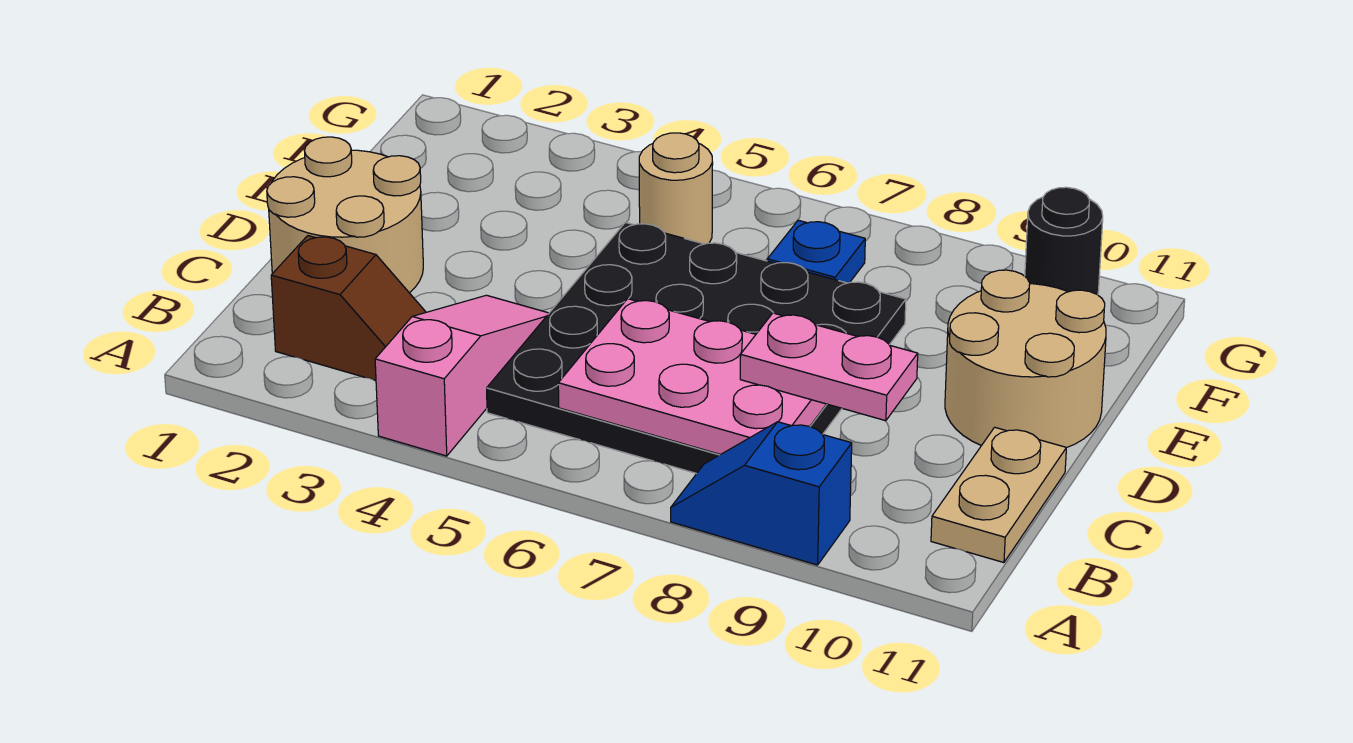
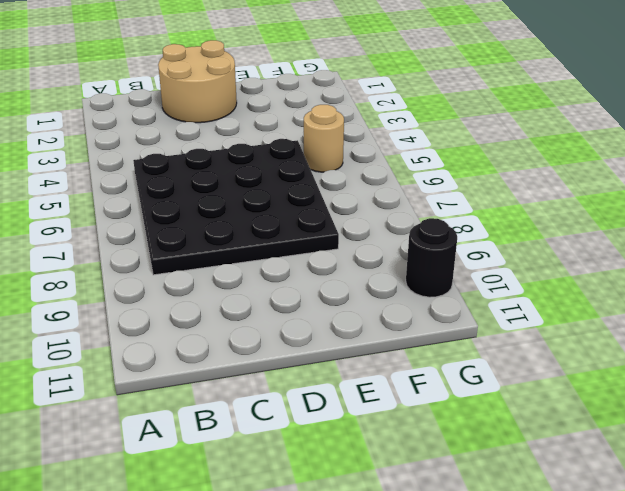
none -> pink slope A4:C4 level 1 top A
none -> blue slope A8:A9 level 1 top 9
none -> brown slope B2:B3 level 1 top 2

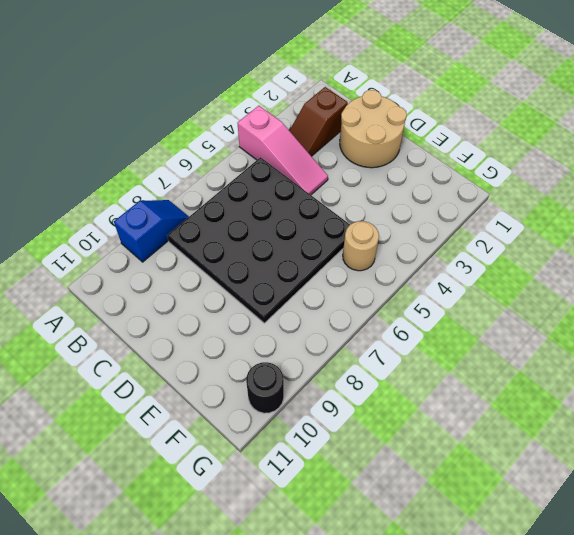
none -> tan plate B11:C11 level 1
none -> tan round brick D10:E11 level 1
none -> blue plate F7 level 1

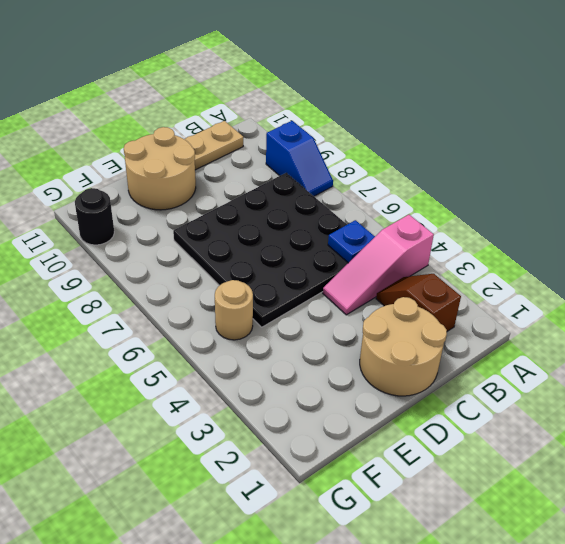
blue plate B5 level 2 -> blue plate F7 level 1
none -> pink plate B6:C8 level 2
none -> pink plate C8:C9 level 3

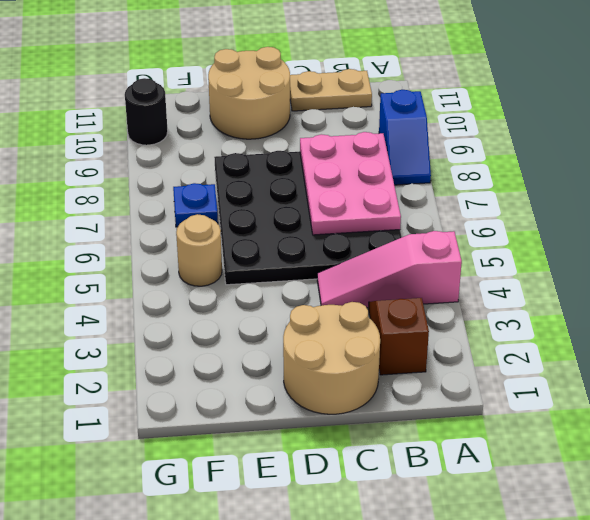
none -> pink plate C8:C9 level 3

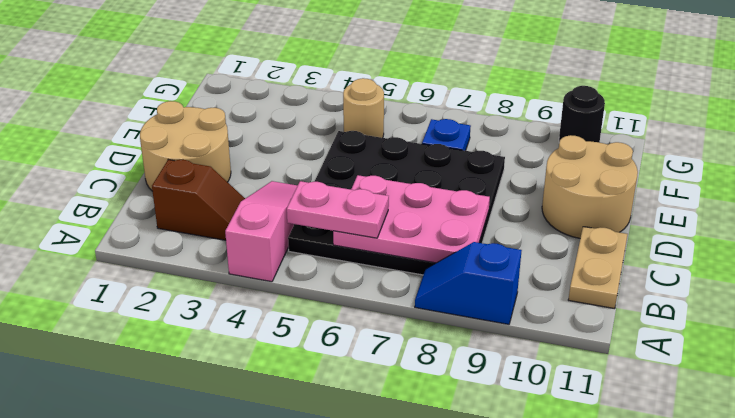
pink plate B5:B6 level 3 -> pink plate C8:C9 level 3

